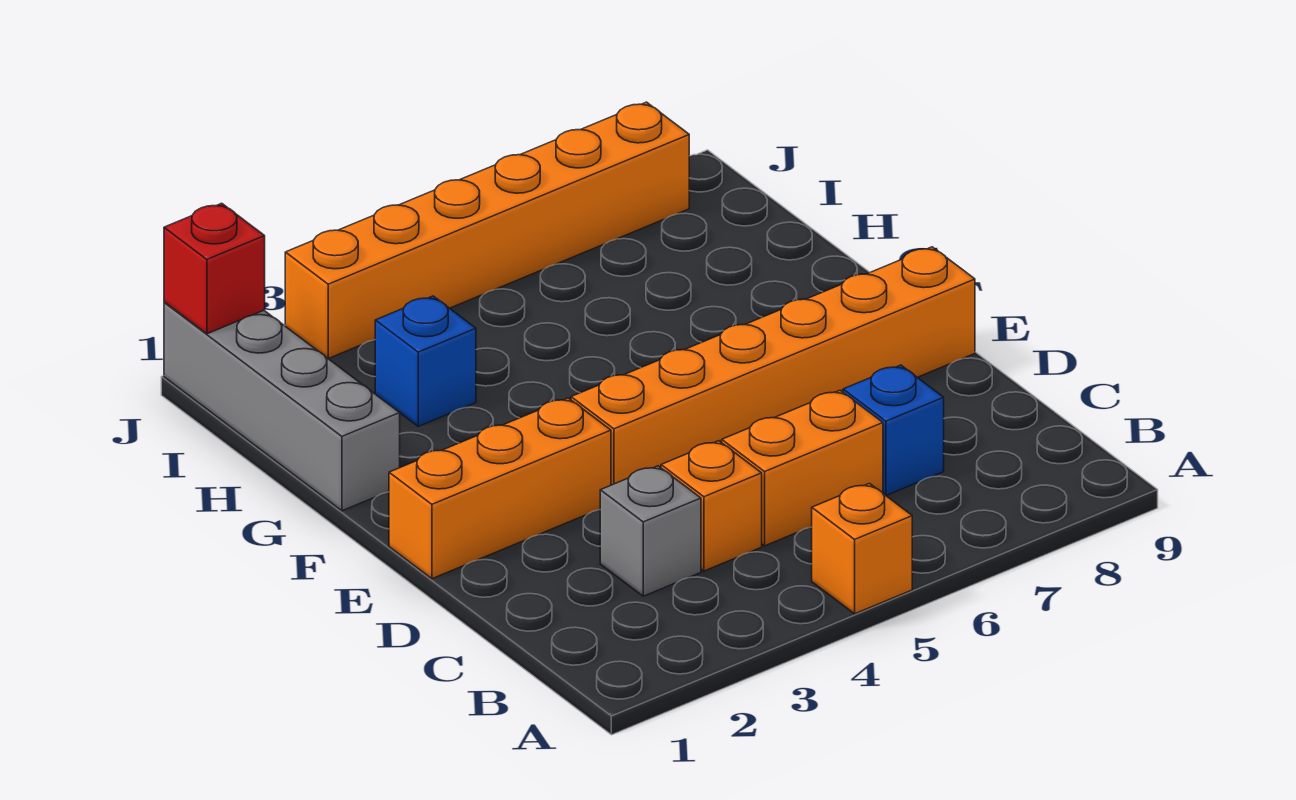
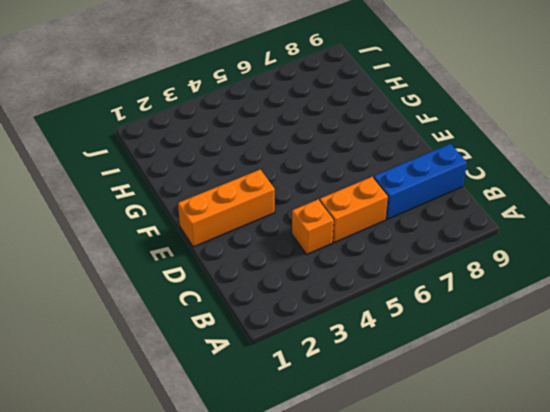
blue brick C7:C9 level 1 -> blue brick C7 level 1
none -> orange brick A5 level 1
none -> grey brick C3 level 1

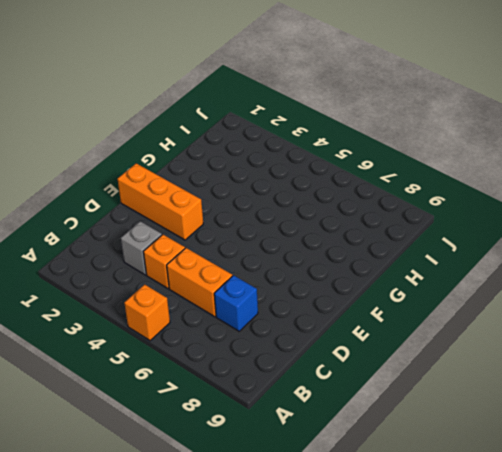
none -> orange brick E4:E9 level 1
none -> grey brick G1:J1 level 1

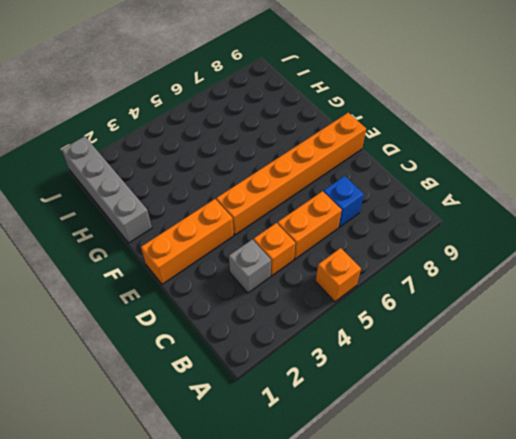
none -> blue brick H3 level 1
none -> orange brick J3:J8 level 1

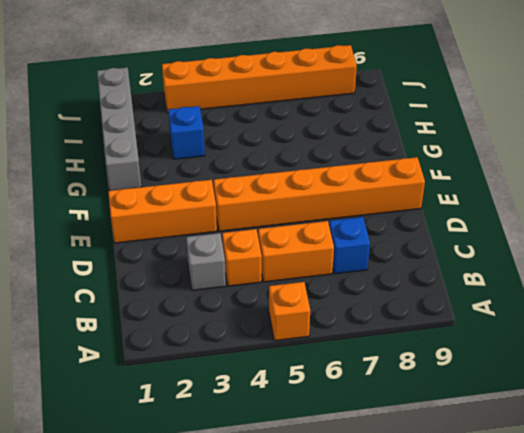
none -> red brick J1 level 2

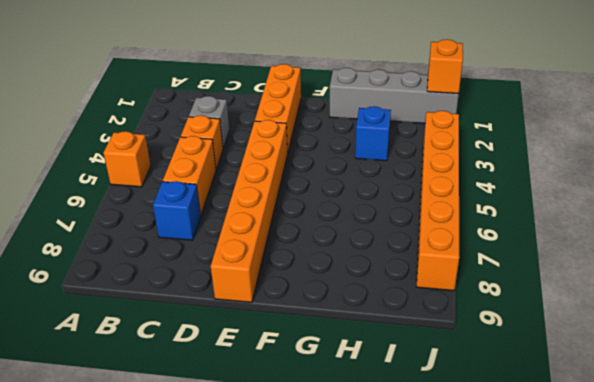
orange brick J1 level 2 -> red brick J1 level 2

